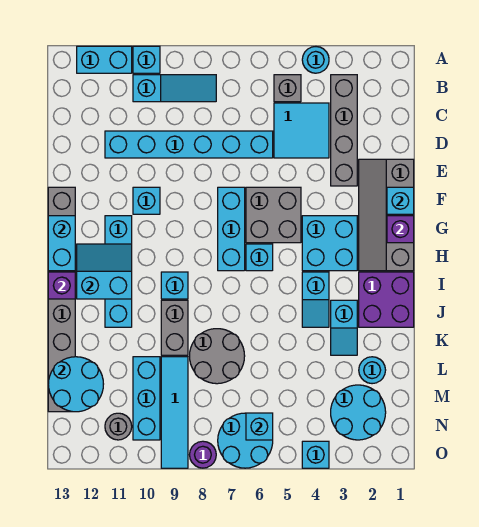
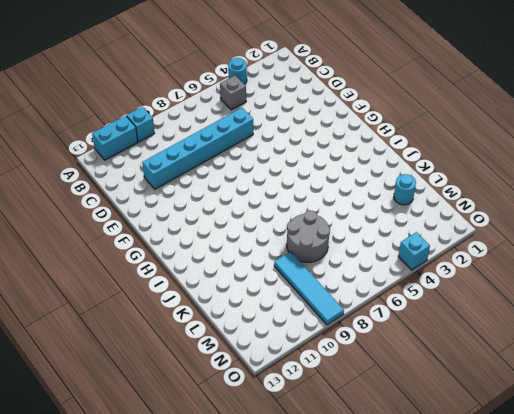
none -> grey brick B3:E3 level 1
none -> cyan slope B8:B10 level 1 top 10
none -> cyan tile C4:D5 level 1
none -> grey slope E1:H2 level 1 top 1

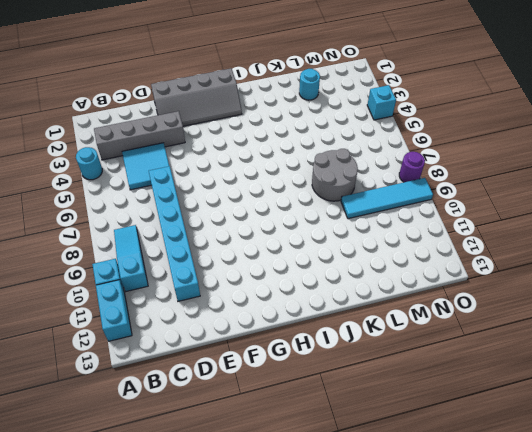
none -> grey brick B5 level 1
none -> grey brick F5:G6 level 1
none -> cyan brick F7:H7 level 1
none -> cyan brick F10 level 1

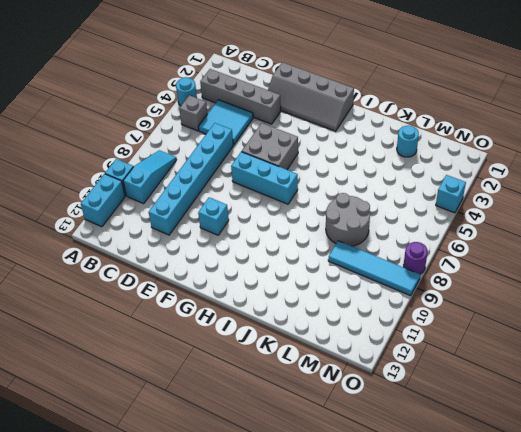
none -> grey brick F13:M13 level 1
none -> cyan brick G3:H4 level 1
none -> cyan brick G11:J11 level 1
none -> cyan brick H6 level 1

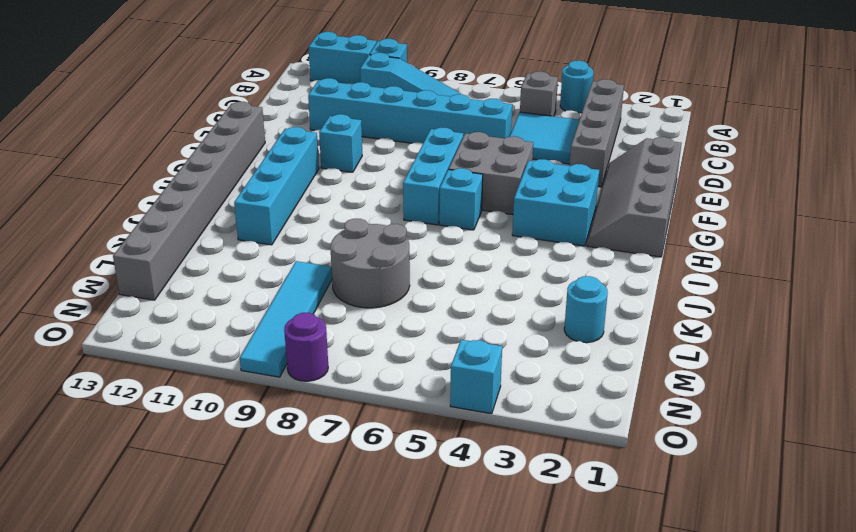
none -> purple brick I1:J2 level 1
none -> cyan slope I4:J4 level 1 top I
none -> cyan brick I9 level 1
none -> cyan slope J3:K3 level 1 top J

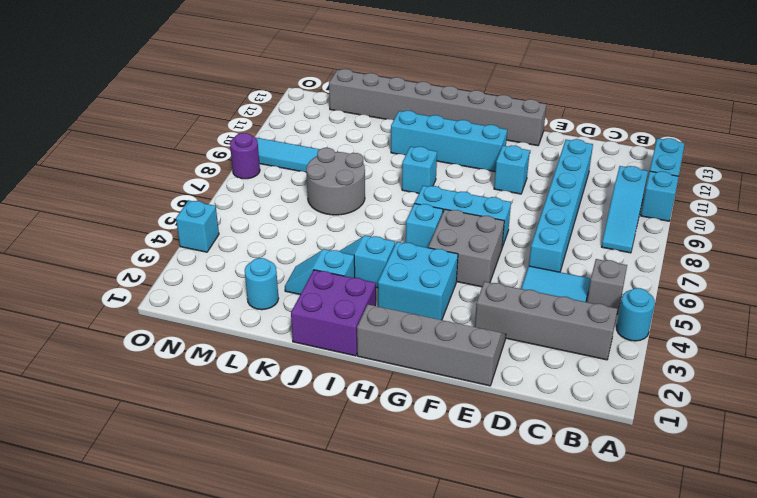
none -> grey brick J9:K9 level 1
none -> cyan brick L10:N10 level 1
none -> cyan round brick M2:N3 level 1
none -> cyan round brick N6:O7 level 1

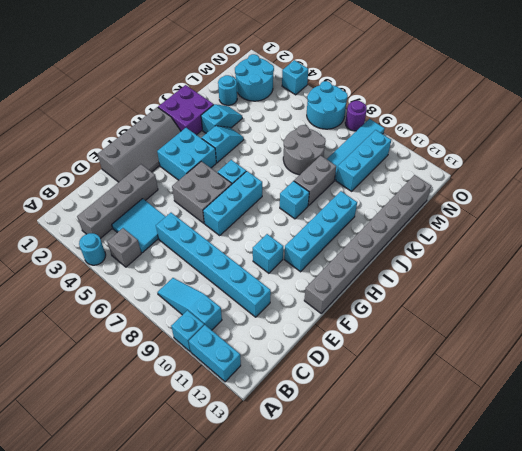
none -> grey round brick N11 level 1
none -> cyan brick F1 level 2
none -> purple brick G1 level 2
none -> cyan brick G13:H13 level 2

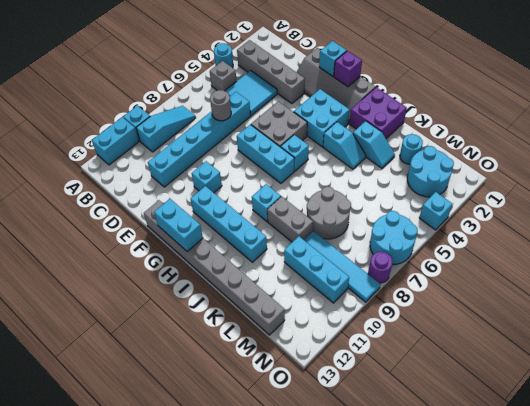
grey round brick D7 level 2 -> grey round brick N11 level 1
none -> cyan slope H11:I12 level 2 top I
none -> purple brick I13 level 2
none -> cyan round brick L12:M13 level 2
none -> cyan brick N6 level 2

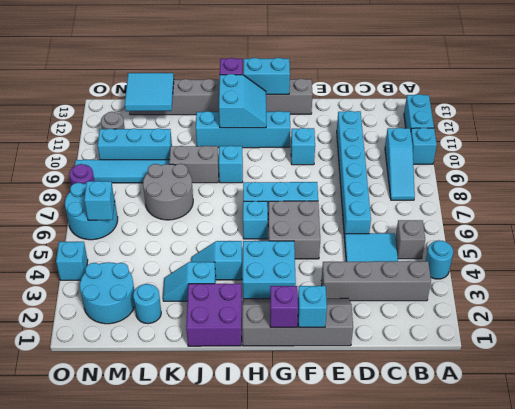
cyan tile L12:M13 level 2 -> cyan round brick L12:M13 level 2

